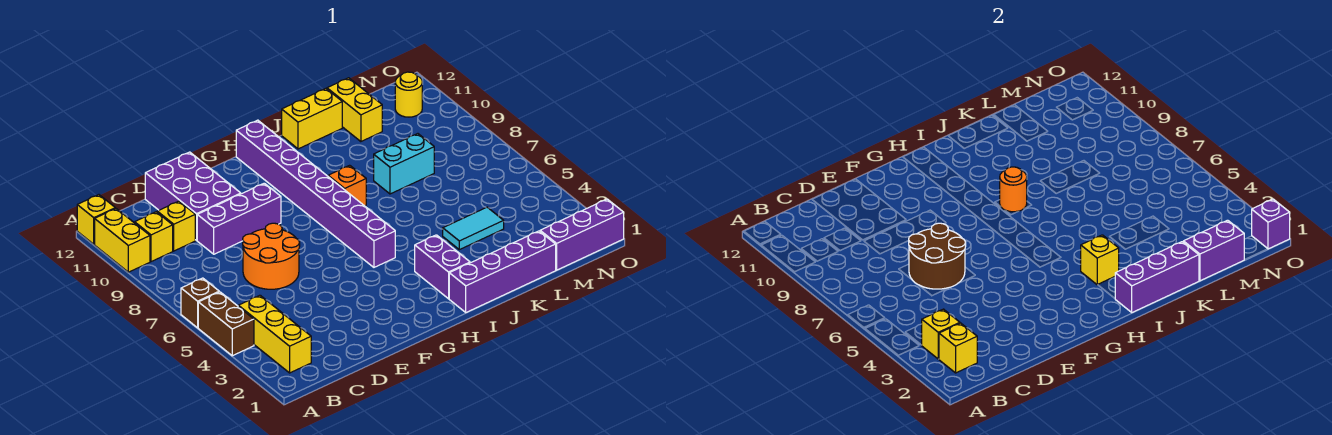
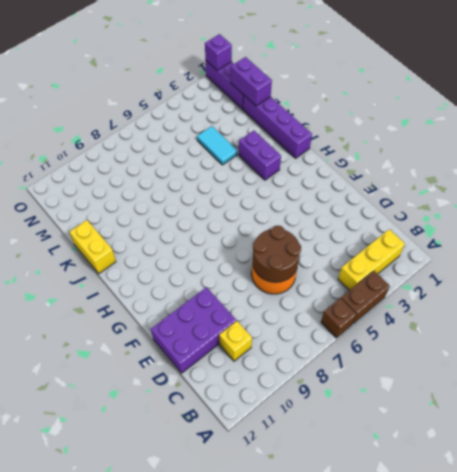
purple brick I3:J3 level 1 -> purple brick I2:I3 level 1
none -> yellow brick A10:A11 level 1
none -> yellow brick A12 level 1
none -> yellow brick B10 level 1

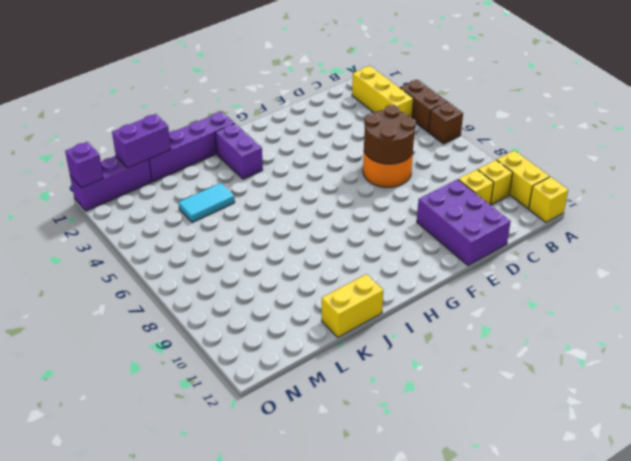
none -> purple brick D9:F9 level 1
none -> purple brick H5:H12 level 1
none -> orange brick I8 level 1

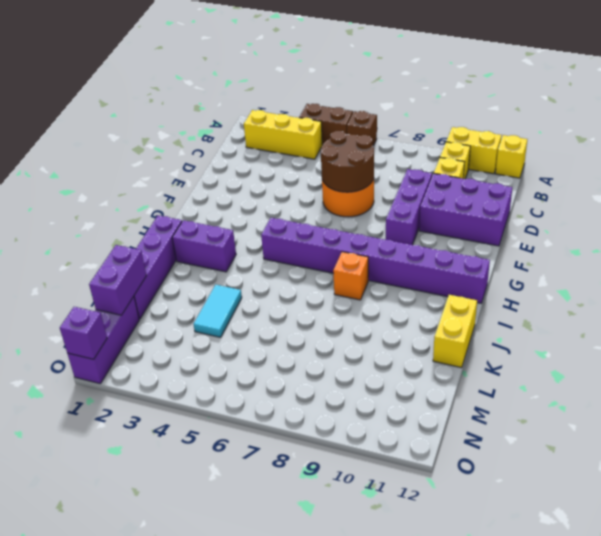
none -> cyan brick K8:L8 level 1
none -> yellow brick L11:L12 level 1
none -> yellow round brick N11 level 1

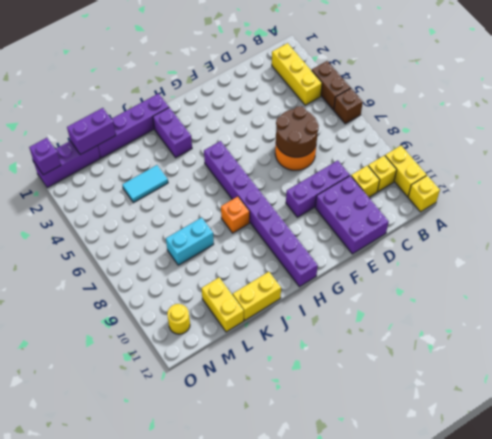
none -> yellow brick B2 level 2
none -> yellow brick B3 level 2
none -> purple brick I1:K1 level 2

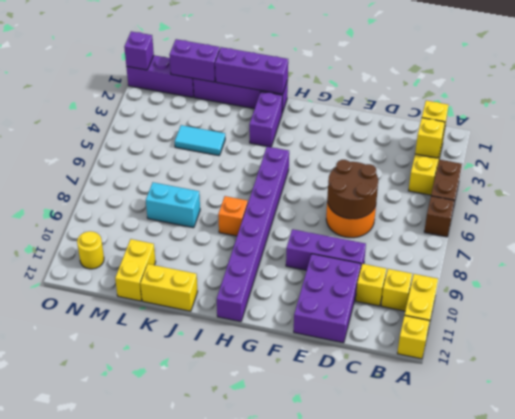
none -> yellow brick I3 level 2
none -> orange round brick I8 level 2

